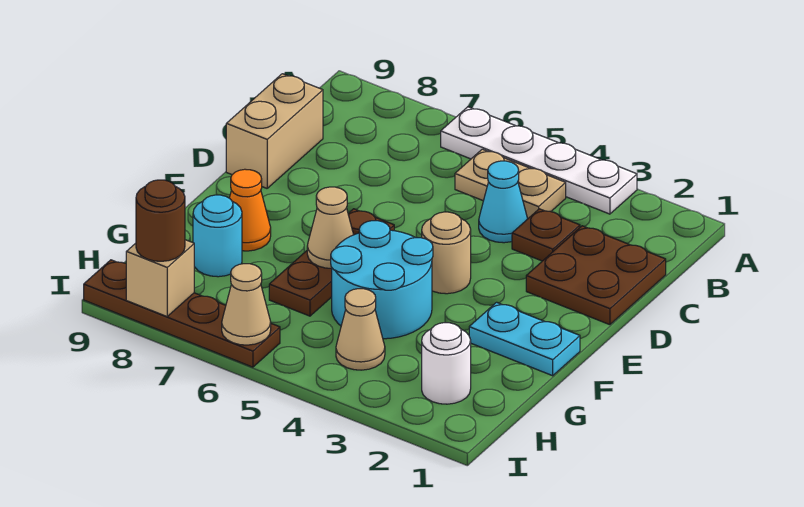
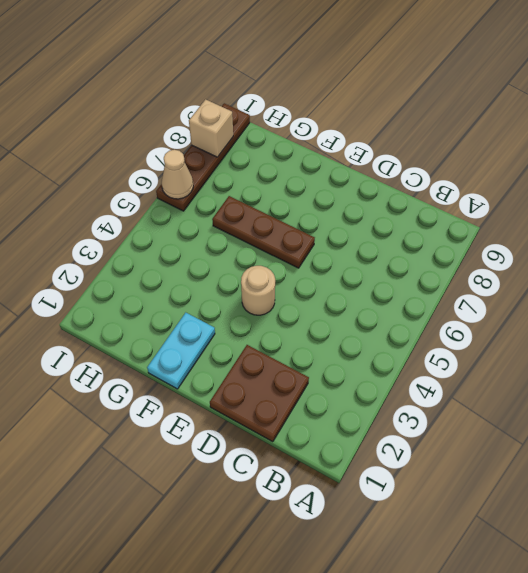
none -> white plate A3:A6 level 1
none -> tan plate B4:B5 level 1
none -> brown plate C3 level 1

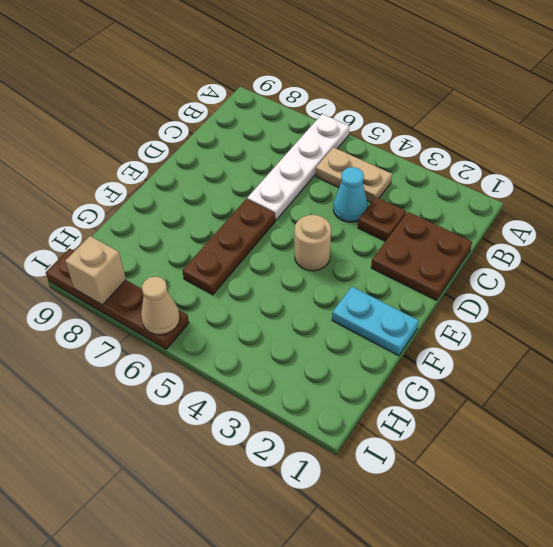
white plate A6:D6 level 1 -> white plate A3:A6 level 1
none -> tan brick C9:D9 level 1
none -> cyan round brick F4:G5 level 1
none -> orange cone F8 level 1

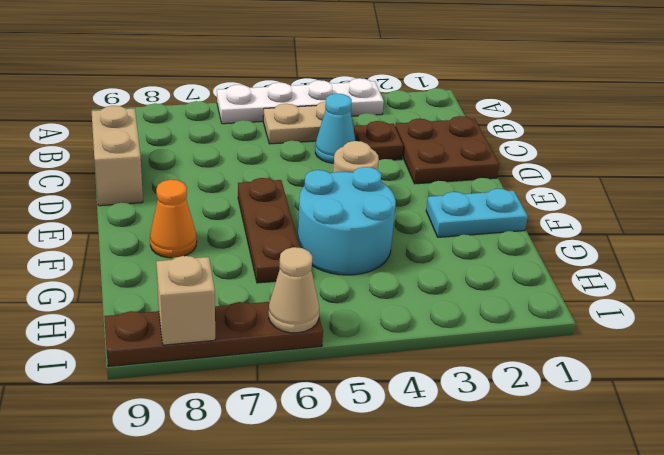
none -> cyan round brick G8 level 1
none -> white round brick H2 level 1
none -> tan cone H4 level 1

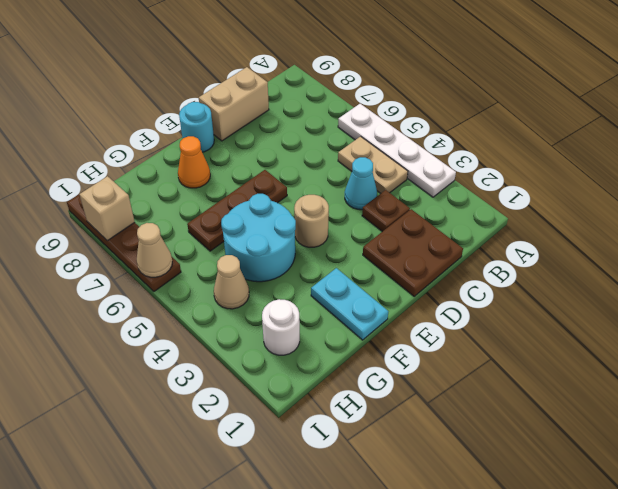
cyan round brick E9 level 1 -> cyan round brick G8 level 1
none -> tan cone F6 level 2
none -> brown round brick I8 level 3

